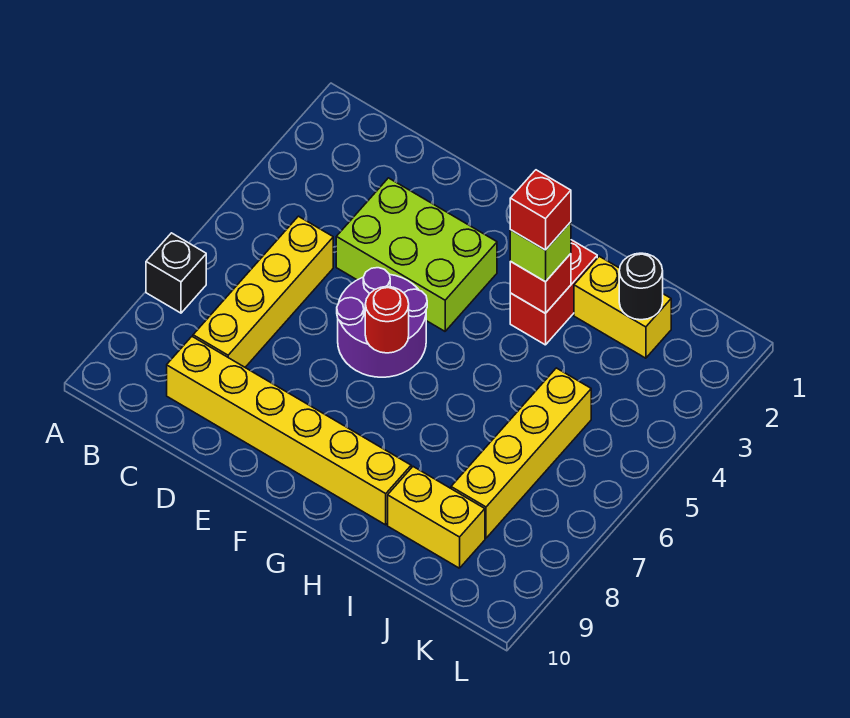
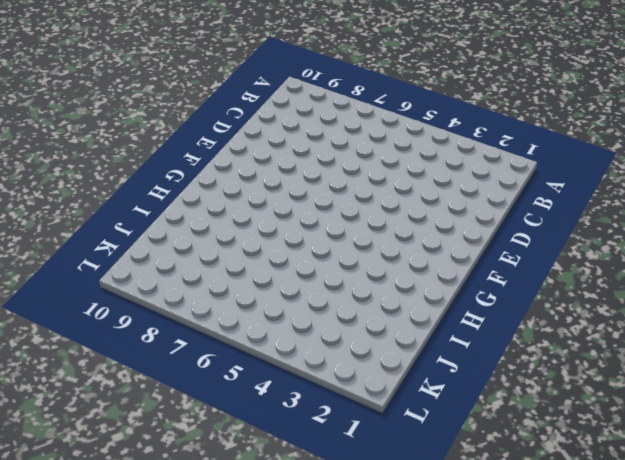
none -> black brick A7 level 1
none -> yellow brick C5:C8 level 1
none -> yellow brick C9:H9 level 1

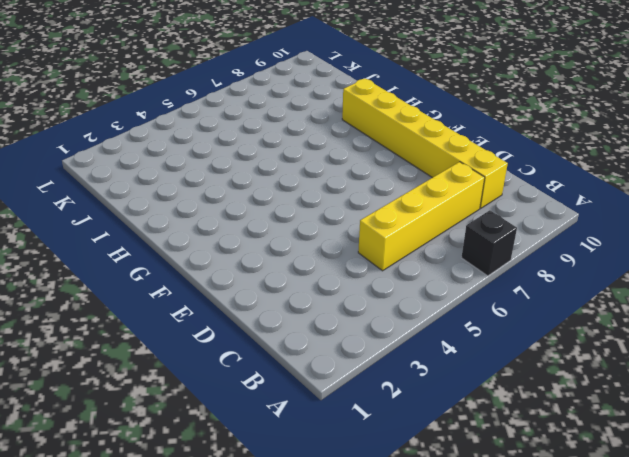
none -> lime brick D3:F4 level 1
none -> purple round brick E5:F6 level 1
none -> red brick H2:H3 level 1

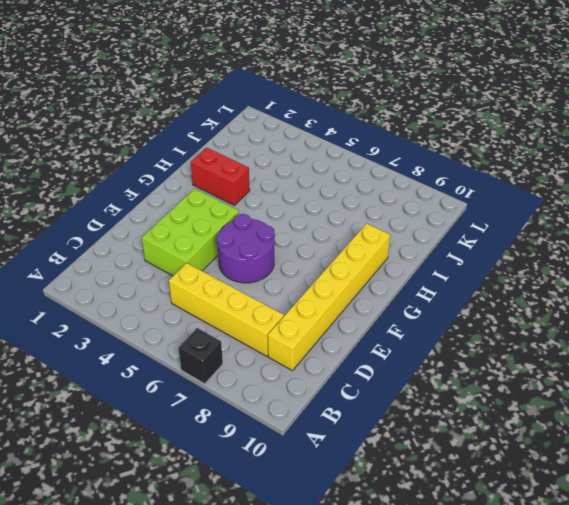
none -> yellow brick I2:J2 level 1
none -> yellow brick I9:J9 level 1
none -> yellow brick J5:J8 level 1

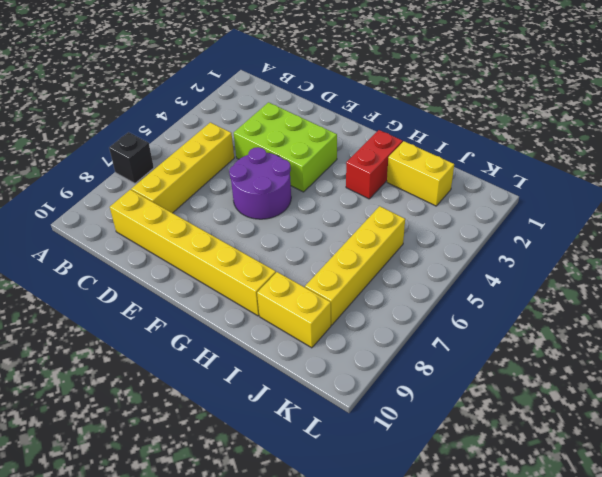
none -> red round brick F6 level 2
none -> red brick H3 level 2
none -> black round brick J2 level 2

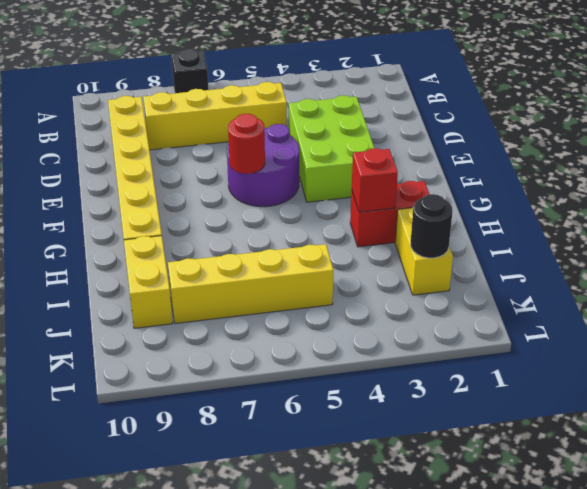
none -> lime brick H3 level 3
none -> red brick H3 level 4

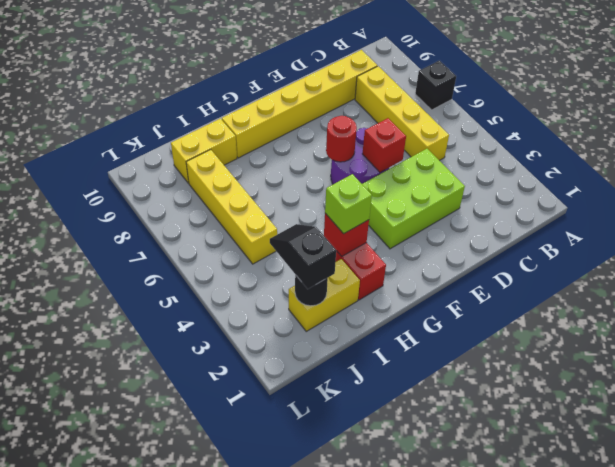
red brick E5 level 2 -> red brick H3 level 4
black slope J2:J3 level 3 top 2 -> none

